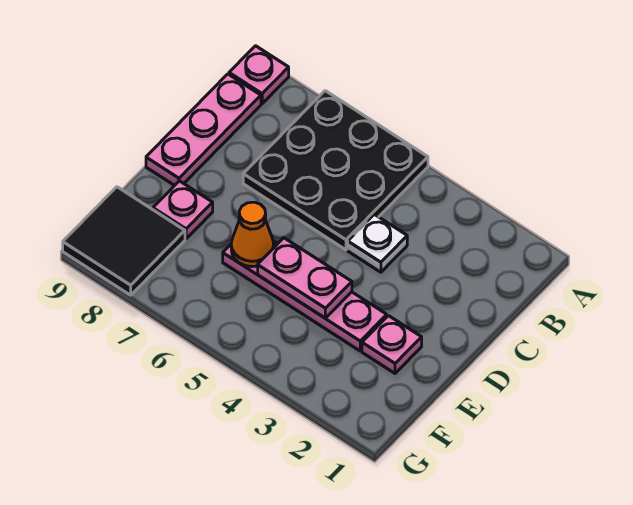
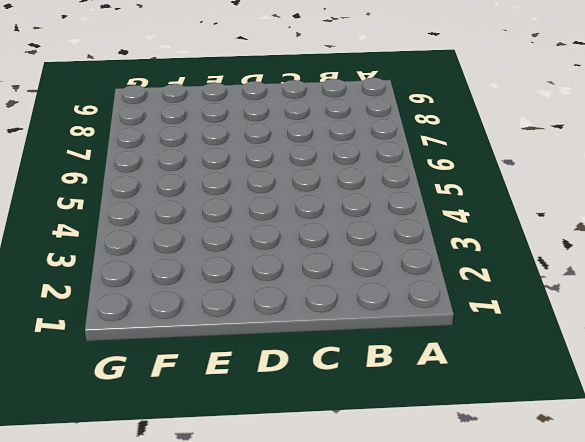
none -> black plate A5:C7 level 1
none -> pink plate A9 level 1

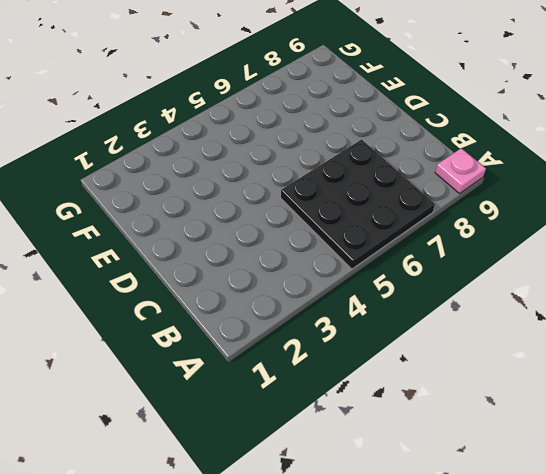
none -> pink plate B9:D9 level 1
none -> white plate C4 level 1

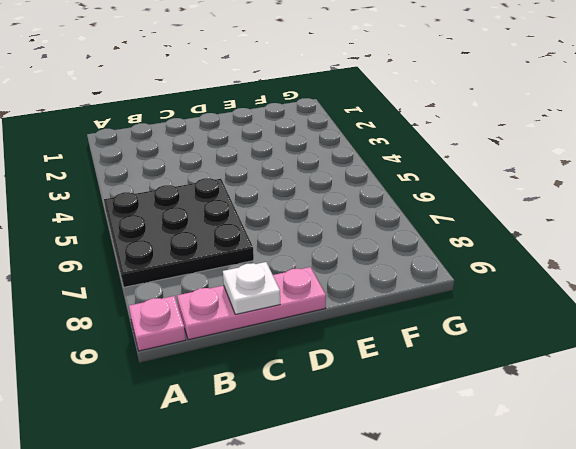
white plate C9 level 2 -> white plate C4 level 1
none -> pink plate E2 level 1
none -> pink plate E3:E6 level 1

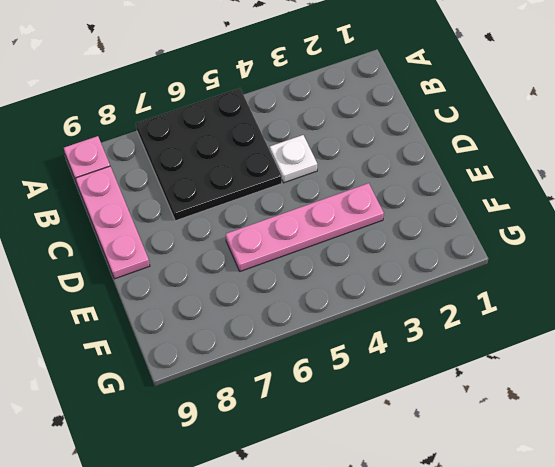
none -> pink plate E2 level 1
none -> pink plate E8 level 1

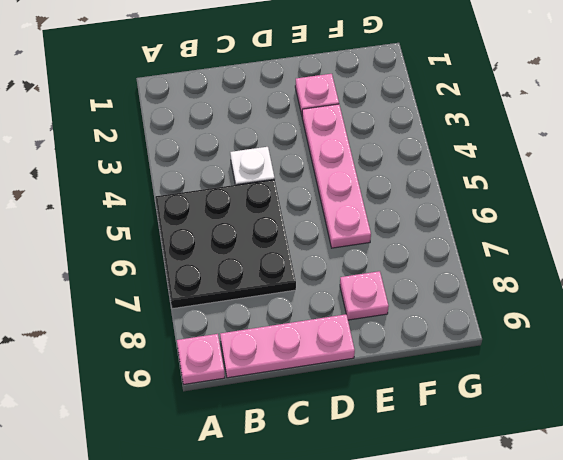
none -> black tile F8:G9 level 1
none -> pink plate E4:E5 level 2

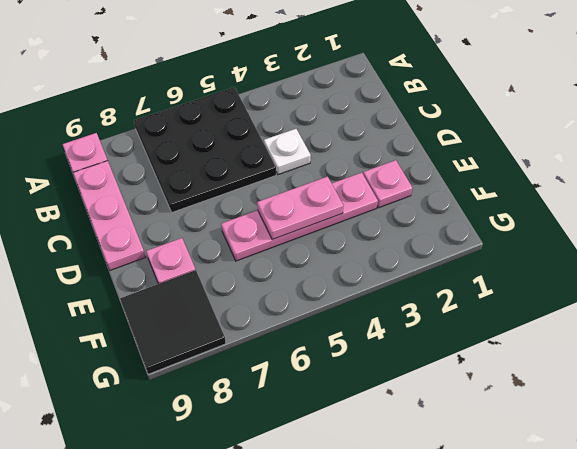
none -> orange cone E6 level 2

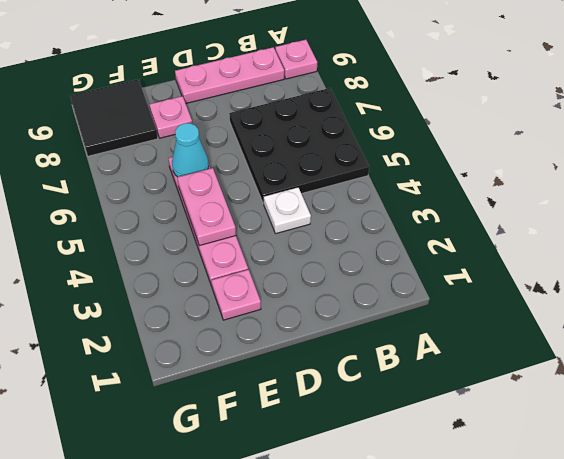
cyan cone E6 level 2 -> orange cone E6 level 2

